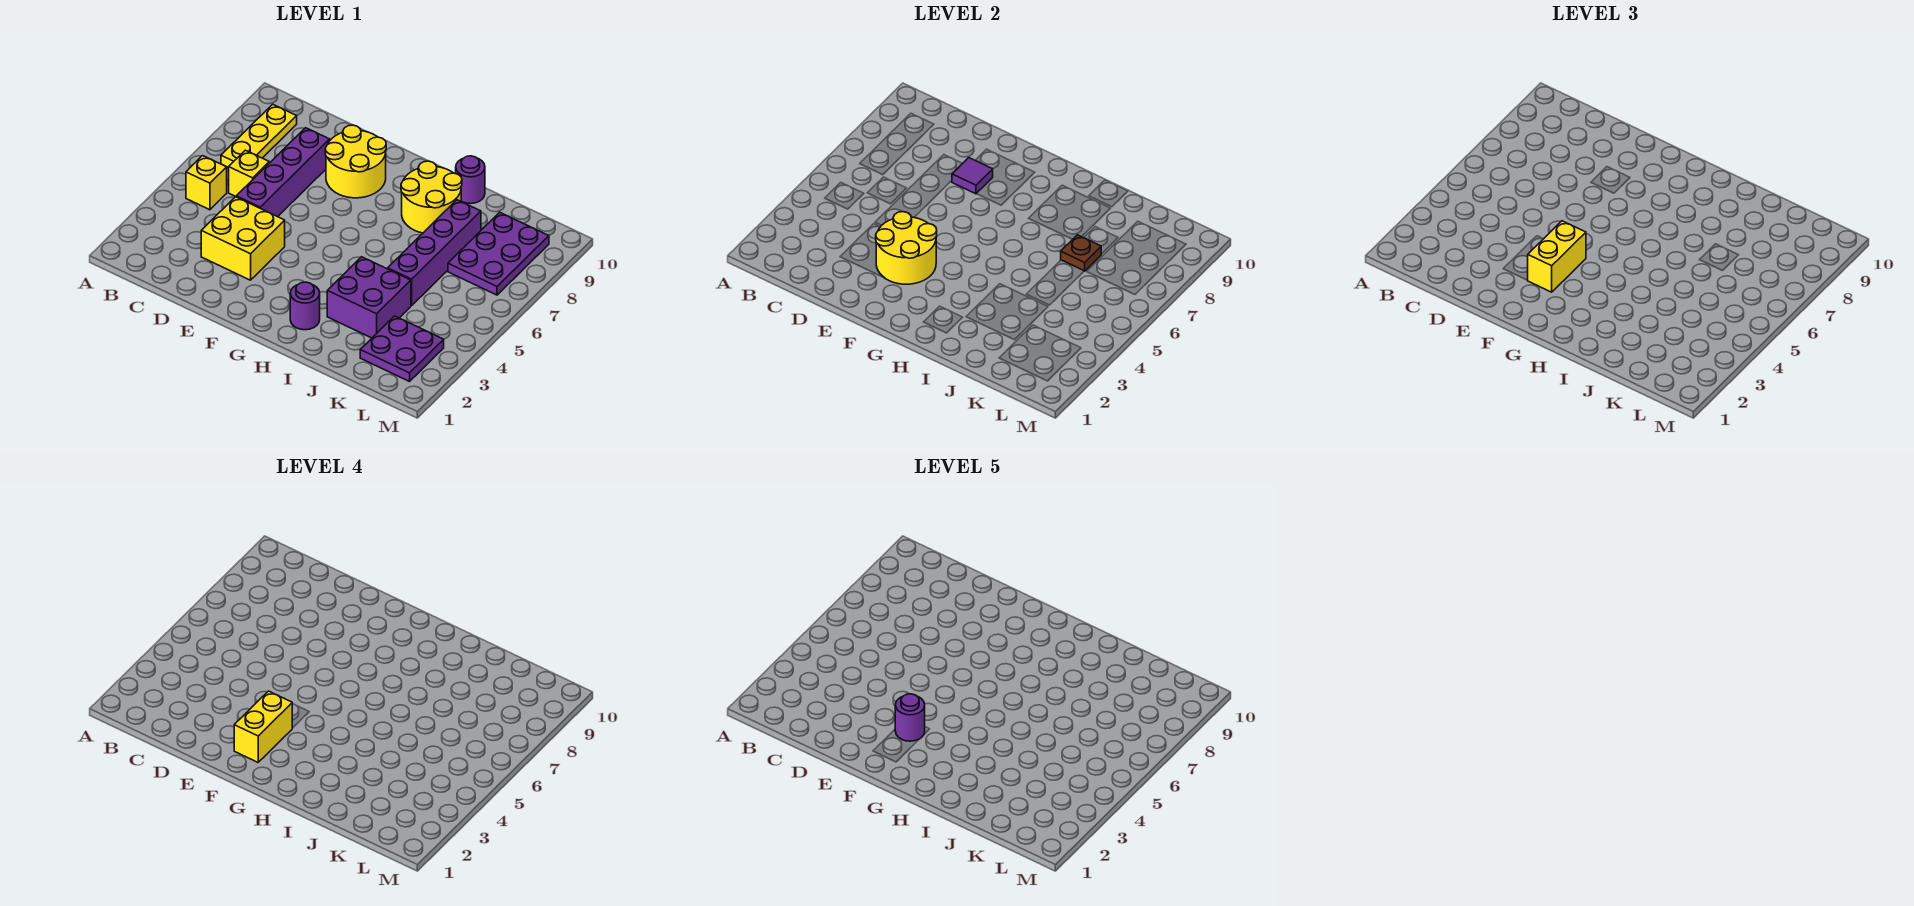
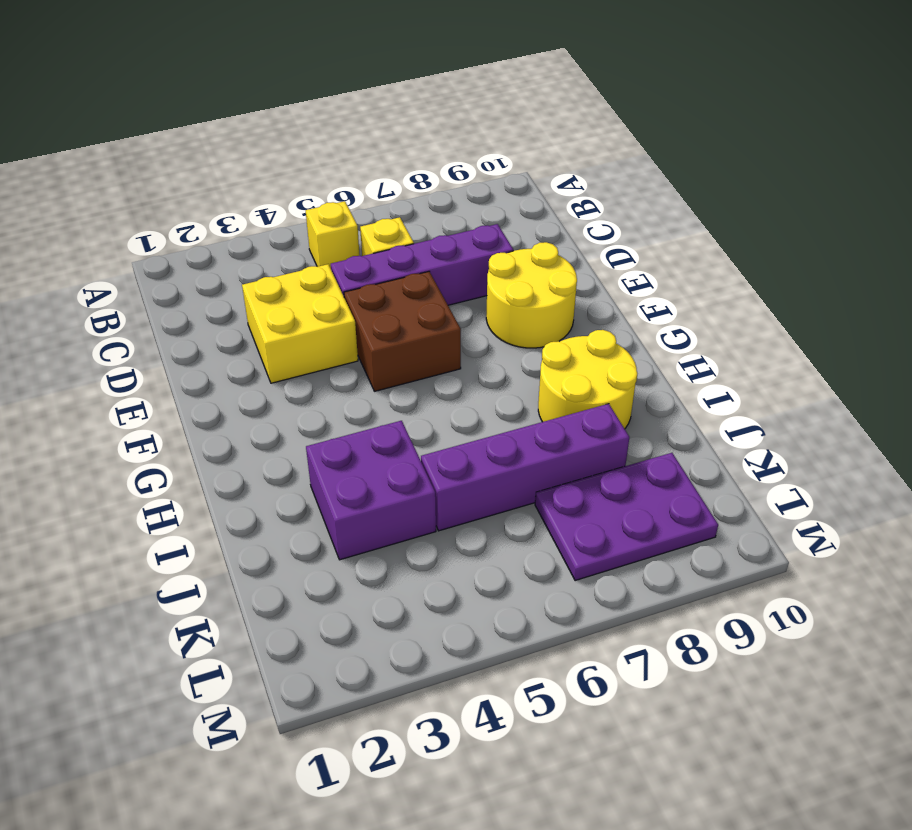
brown brick E5:F6 level 1 -> none
none -> yellow plate B7:B9 level 1
none -> purple round brick H2 level 1
none -> purple round brick I10 level 1

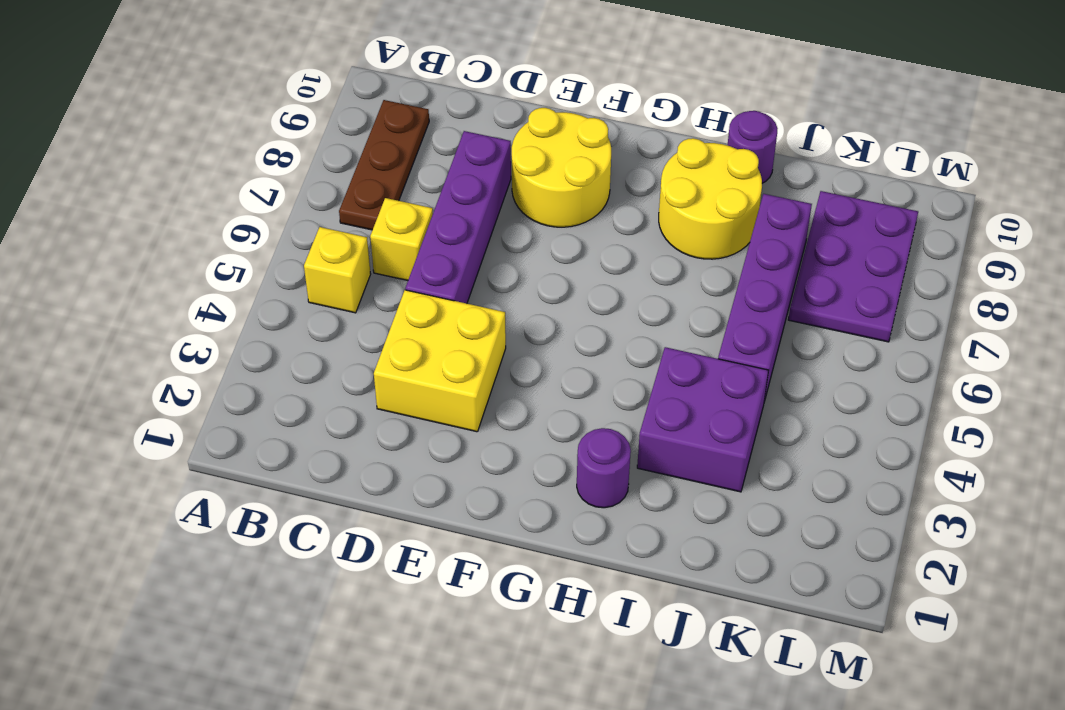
brown plate B7:B9 level 1 -> yellow plate B7:B9 level 1
none -> purple plate K2:L3 level 1
none -> yellow round brick E3:F4 level 2
none -> purple tile E8 level 2

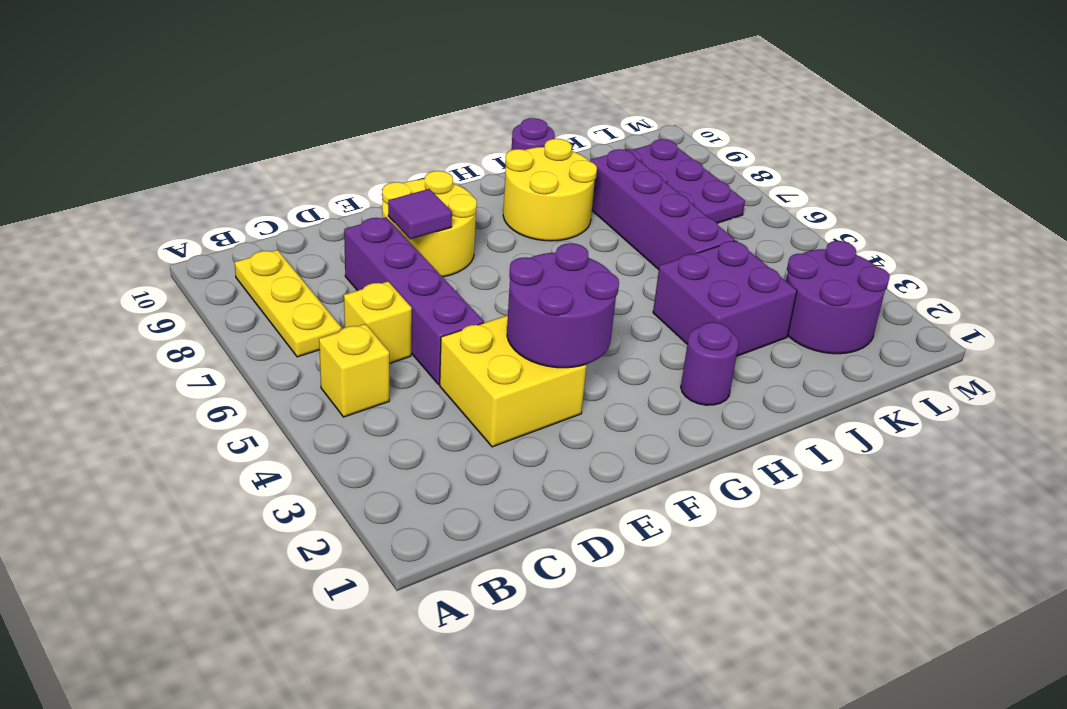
purple round brick E3:F4 level 2 -> yellow round brick E3:F4 level 2
purple round brick K2:L3 level 1 -> purple plate K2:L3 level 1
none -> brown plate J7 level 2
none -> yellow brick F3:F4 level 3
none -> yellow brick F2:F3 level 4

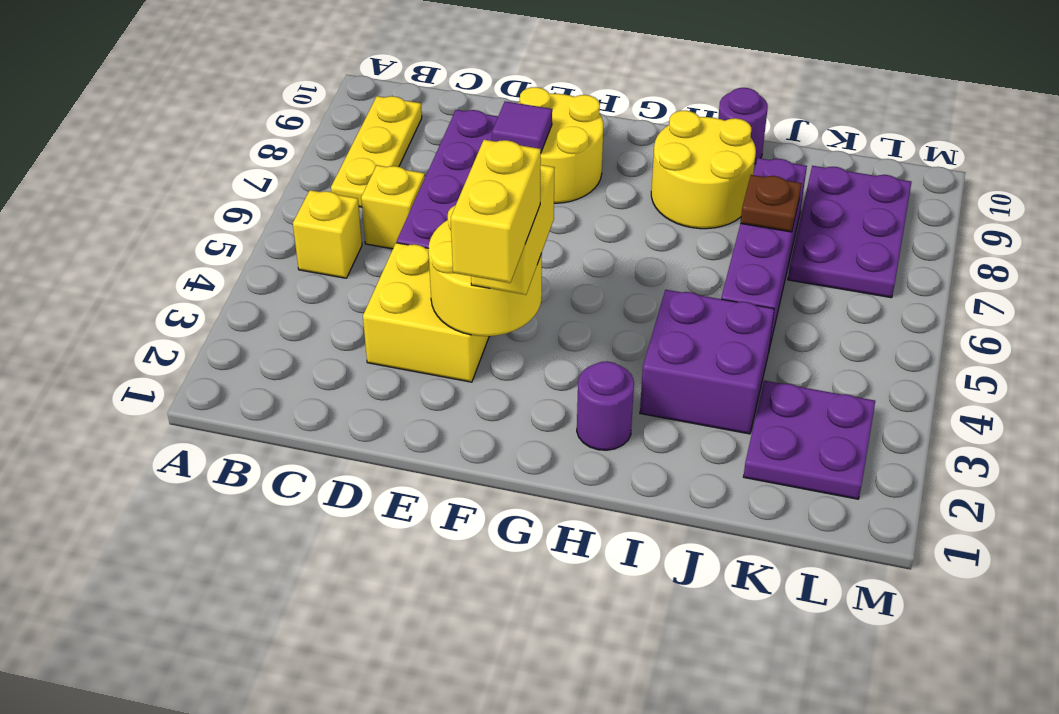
none -> purple round brick F3 level 5

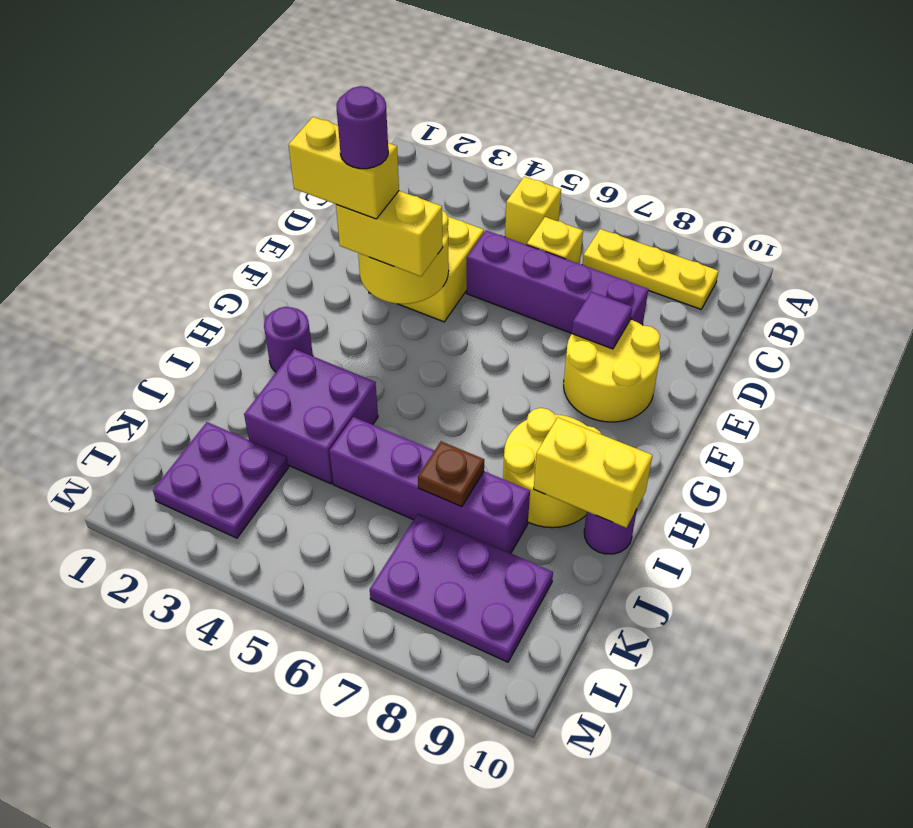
yellow brick I9:I10 level 2 -> none

